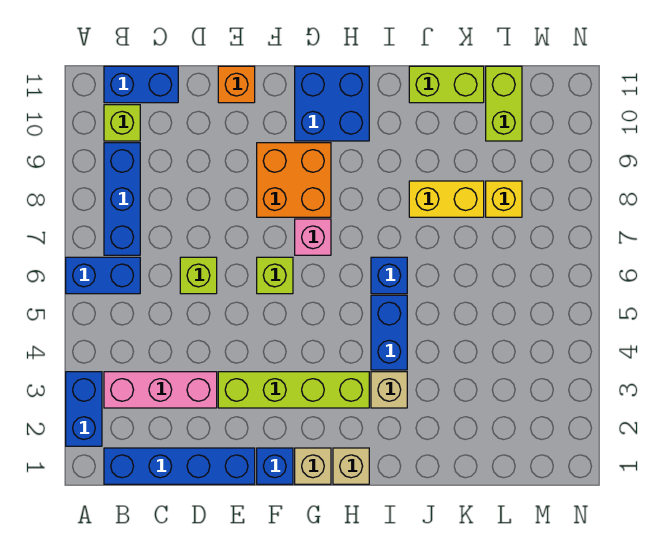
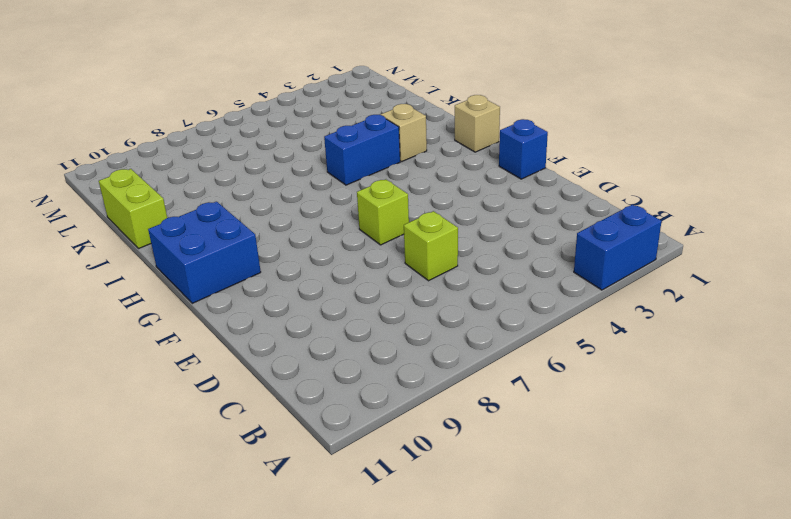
none -> blue brick A6:B6 level 1
none -> blue brick B1:E1 level 1
none -> pink brick B3:D3 level 1

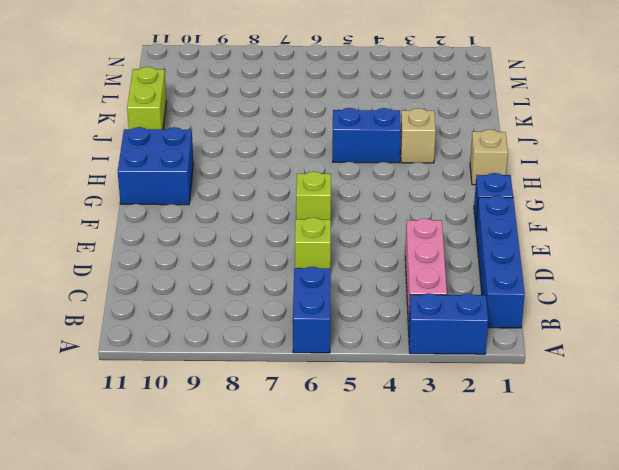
none -> blue brick B7:B9 level 1
none -> lime brick B10 level 1
none -> blue brick B11:C11 level 1

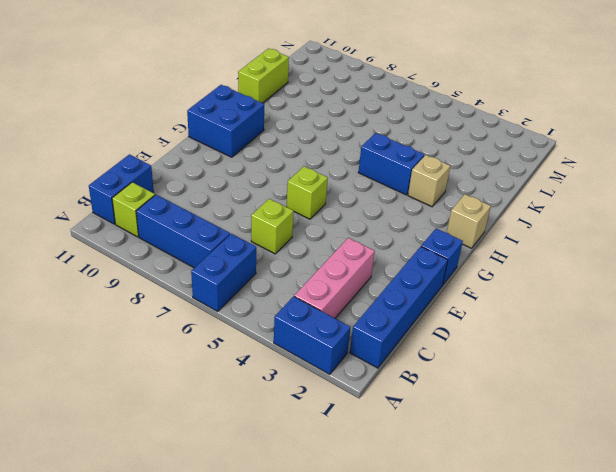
none -> lime brick E3:H3 level 1
none -> orange brick E11 level 1
none -> orange brick F8:G9 level 1

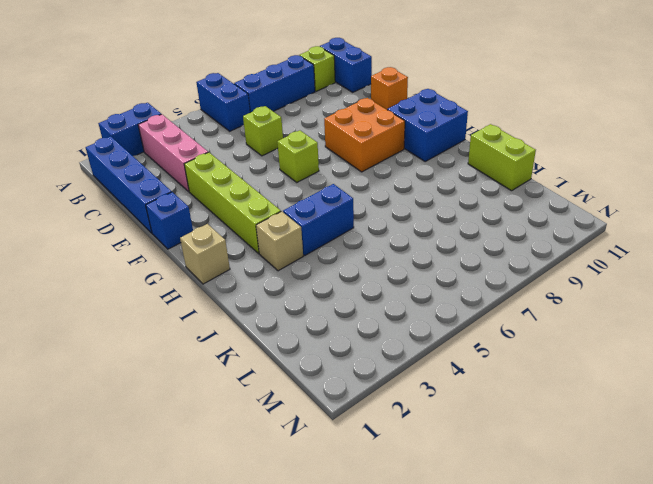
none -> tan brick G1 level 1
none -> pink brick G7 level 1
none -> blue brick I6 level 1

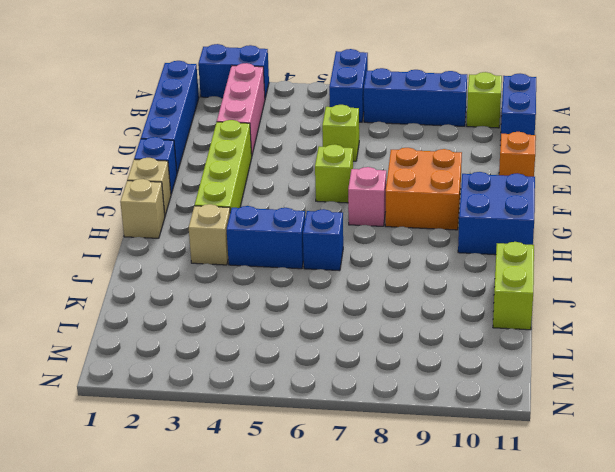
none -> yellow brick J8:K8 level 1
none -> yellow brick L8 level 1
none -> lime brick L10:L11 level 1

